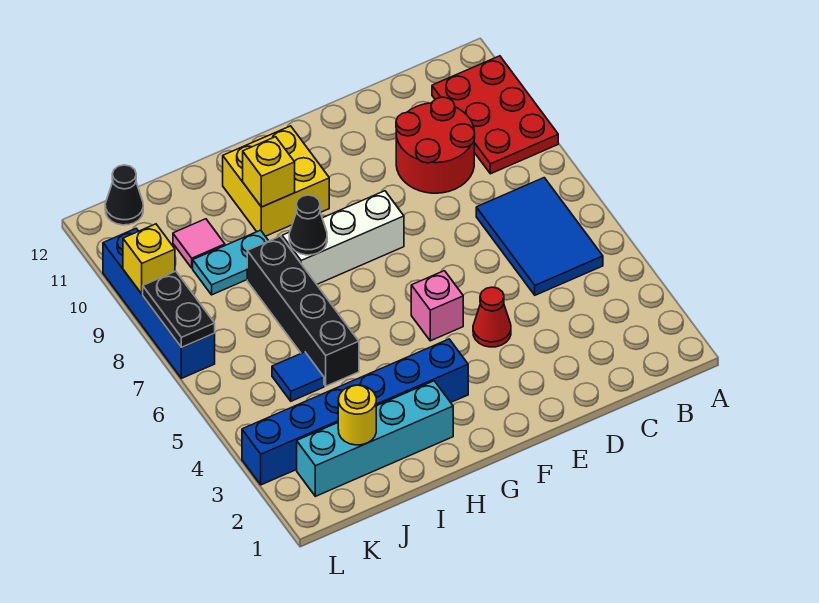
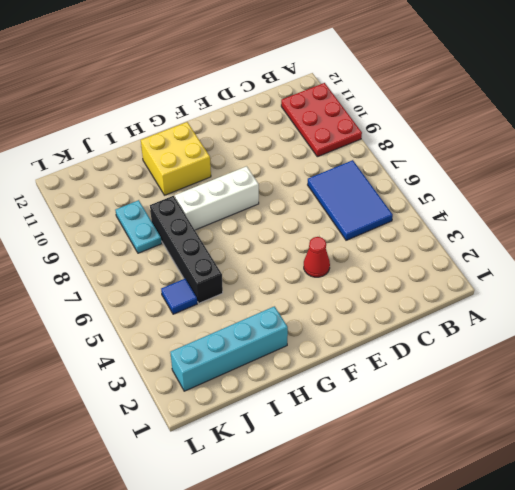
cyan plate J8:J9 level 1 -> cyan plate I9:J9 level 1
none -> red round brick C9:D10 level 1
none -> pink brick F5 level 1
none -> blue brick G3:L3 level 1

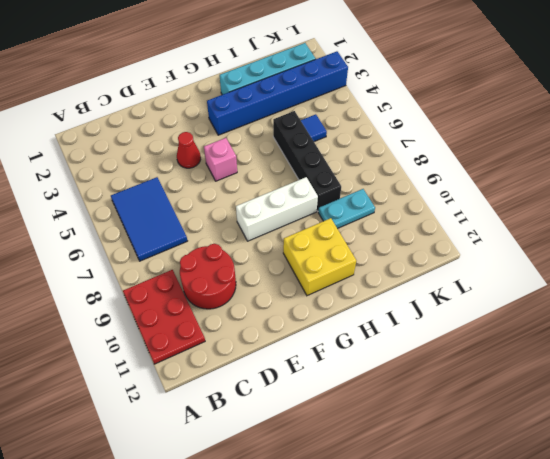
none -> pink tile J10 level 1
none -> black cone K12 level 1
none -> blue brick L7:L10 level 1

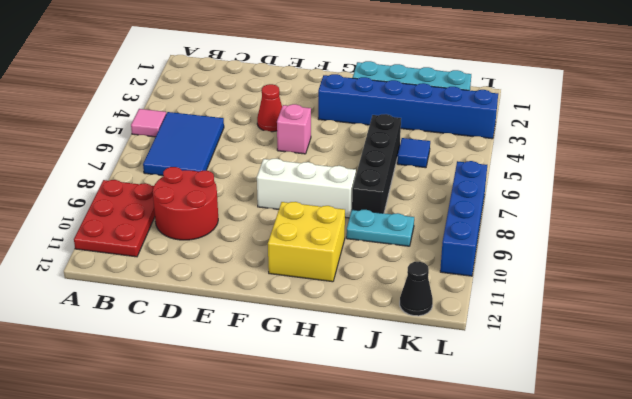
pink tile A5 level 1 -> pink tile J10 level 1
none -> black cone H8 level 2
none -> yellow brick H10 level 2
none -> yellow round brick J2 level 2

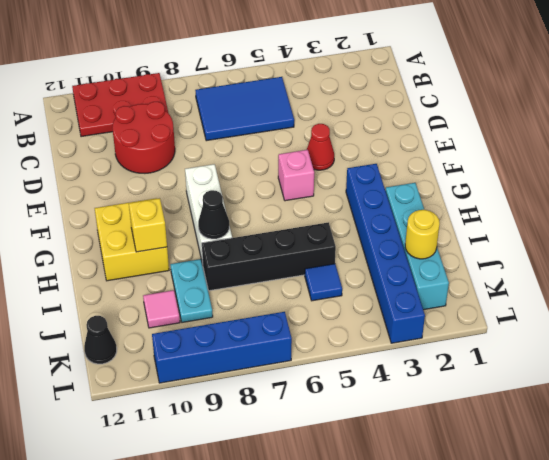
none -> black plate L7:L8 level 2
none -> yellow brick L9 level 2

